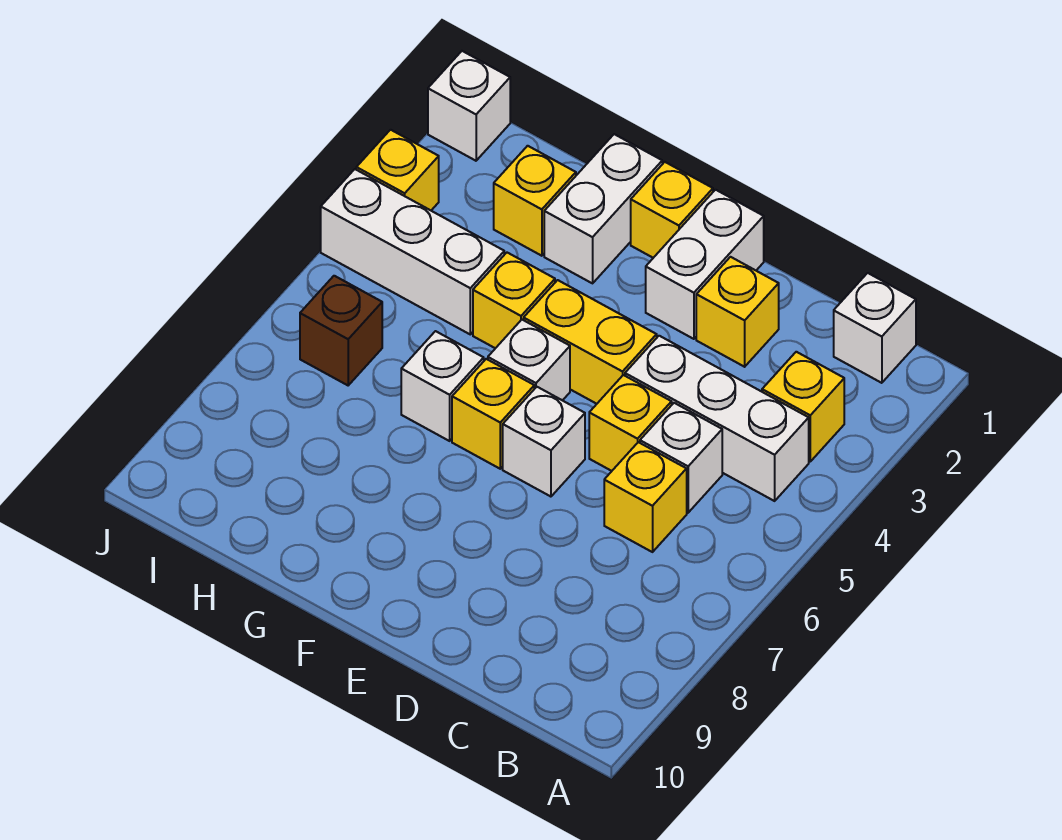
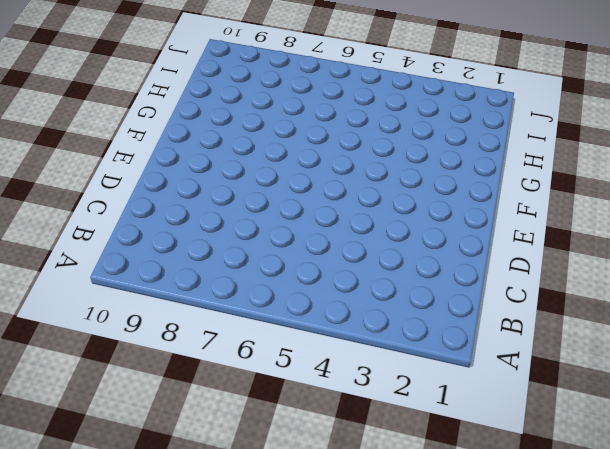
none -> white brick B1 level 1
none -> yellow brick B3 level 1
none -> white brick B4:D4 level 1

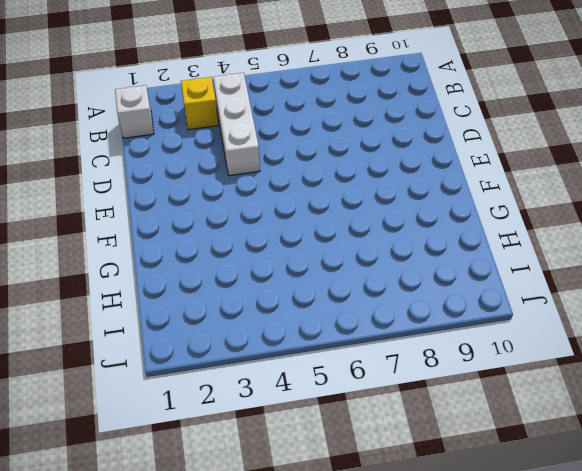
none -> white brick C5 level 1
none -> yellow brick C6 level 1
none -> yellow brick D2 level 1

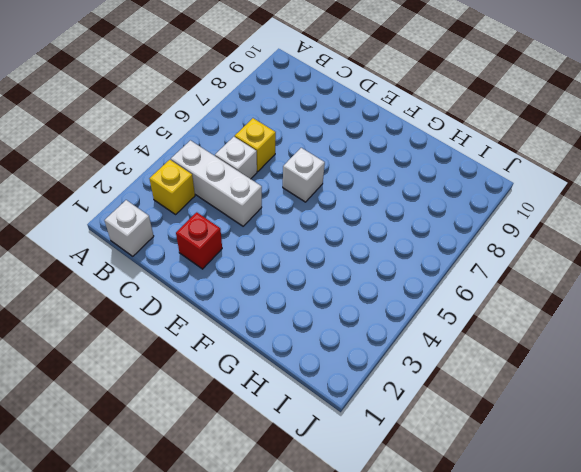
red brick D2 level 1 -> yellow brick D2 level 1
none -> yellow brick D5 level 1
none -> white brick E1:E2 level 1
none -> yellow brick E4:F4 level 1

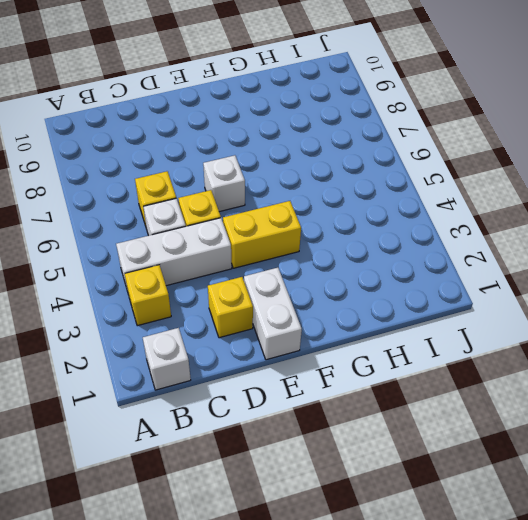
none -> yellow brick F1 level 1
none -> white brick F5 level 1
none -> yellow brick F6 level 1

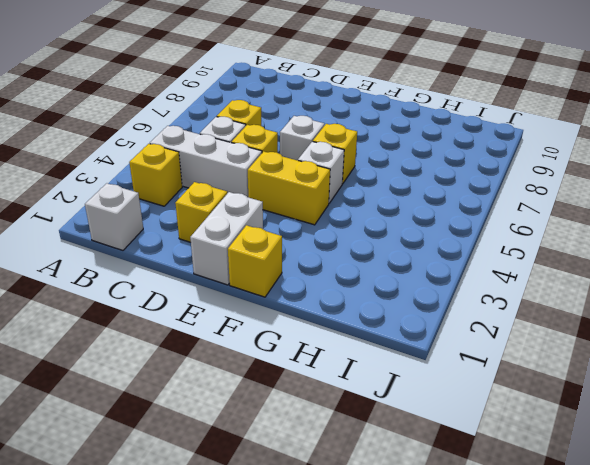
none -> white brick G1:G2 level 1
none -> yellow brick G4 level 1
none -> white brick G6 level 1

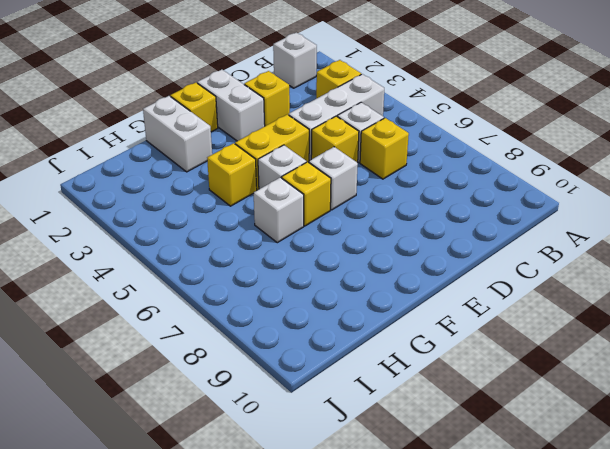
none -> yellow brick H2 level 1
none -> white brick H4:J4 level 1
none -> brown brick I6 level 1

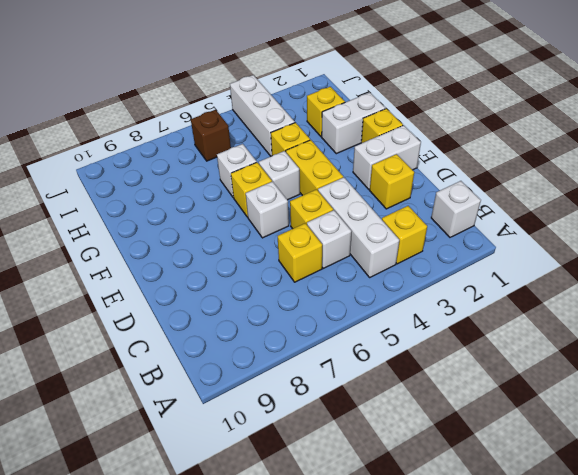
none -> white brick J1 level 1
none -> yellow brick J3 level 1

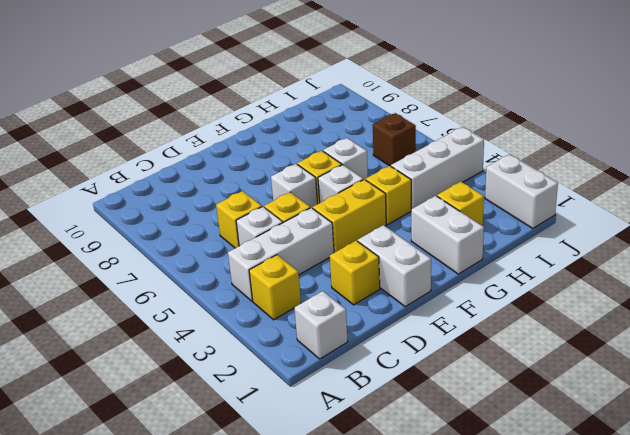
white brick J1:J2 level 1 -> white brick J1 level 1
none -> yellow brick F1 level 1
none -> yellow brick J3 level 1

